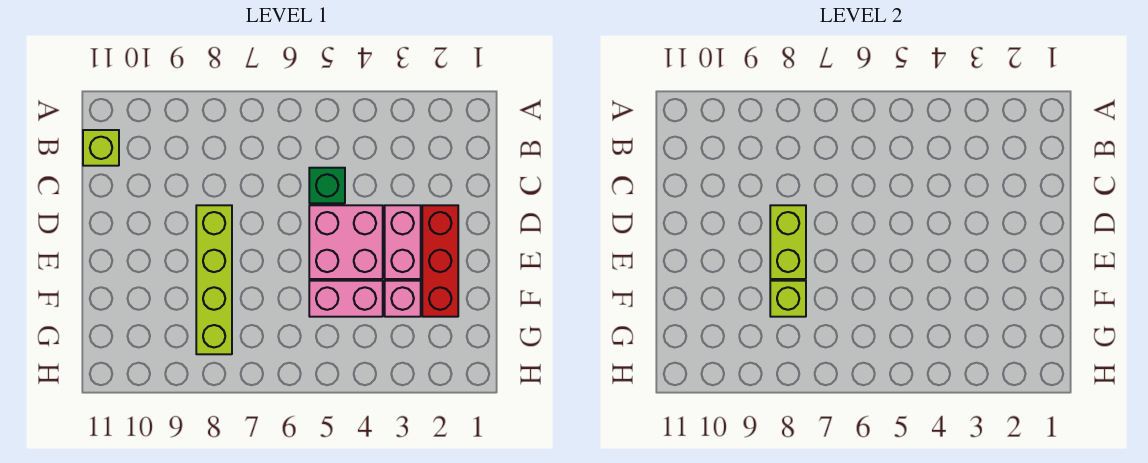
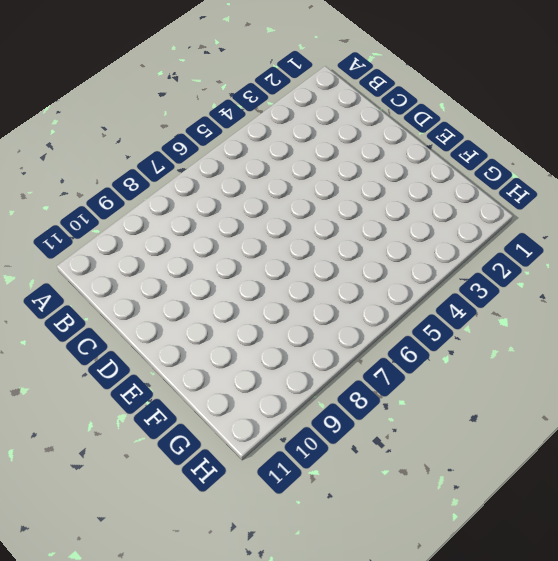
none -> lime brick B11 level 1
none -> green brick C5 level 1

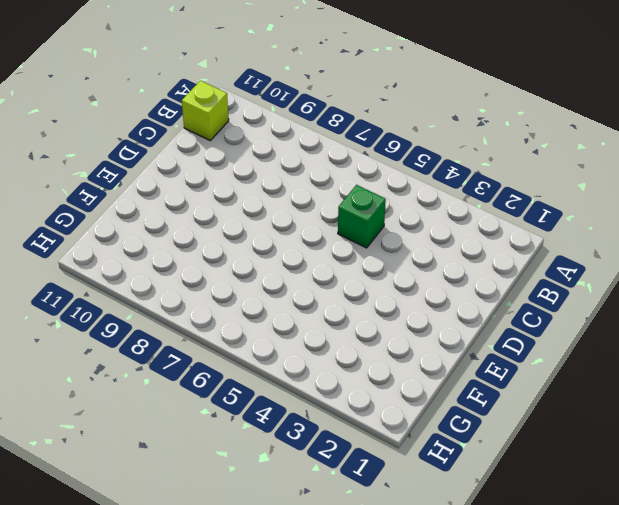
none -> red brick D2:F2 level 1
none -> pink brick D3:E3 level 1

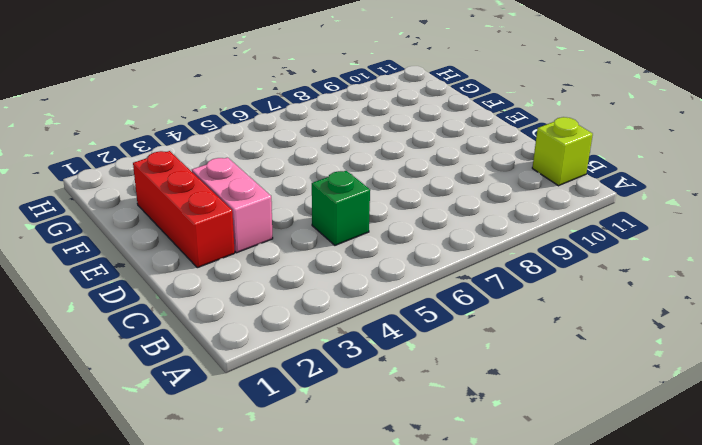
none -> pink brick D4:E5 level 1
none -> lime brick D8:G8 level 1

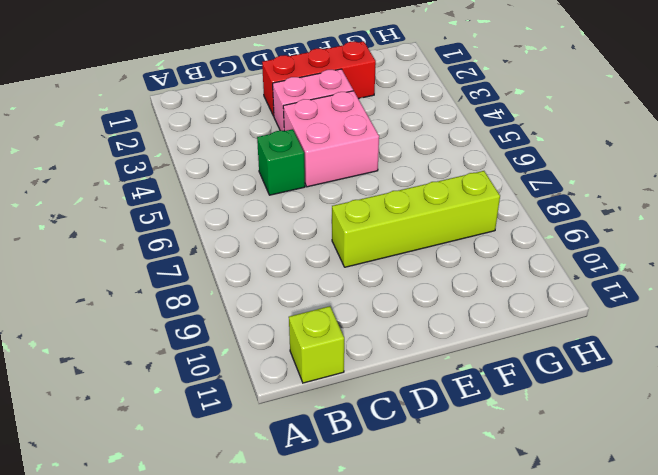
none -> pink brick F3 level 1
none -> pink brick F4:F5 level 1

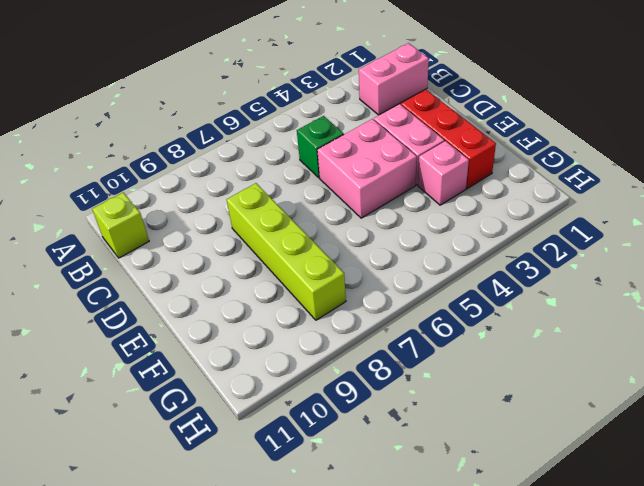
pink brick B1:B2 level 1 -> pink brick F4:F5 level 1
none -> lime brick D8:E8 level 2
none -> lime brick F8 level 2

